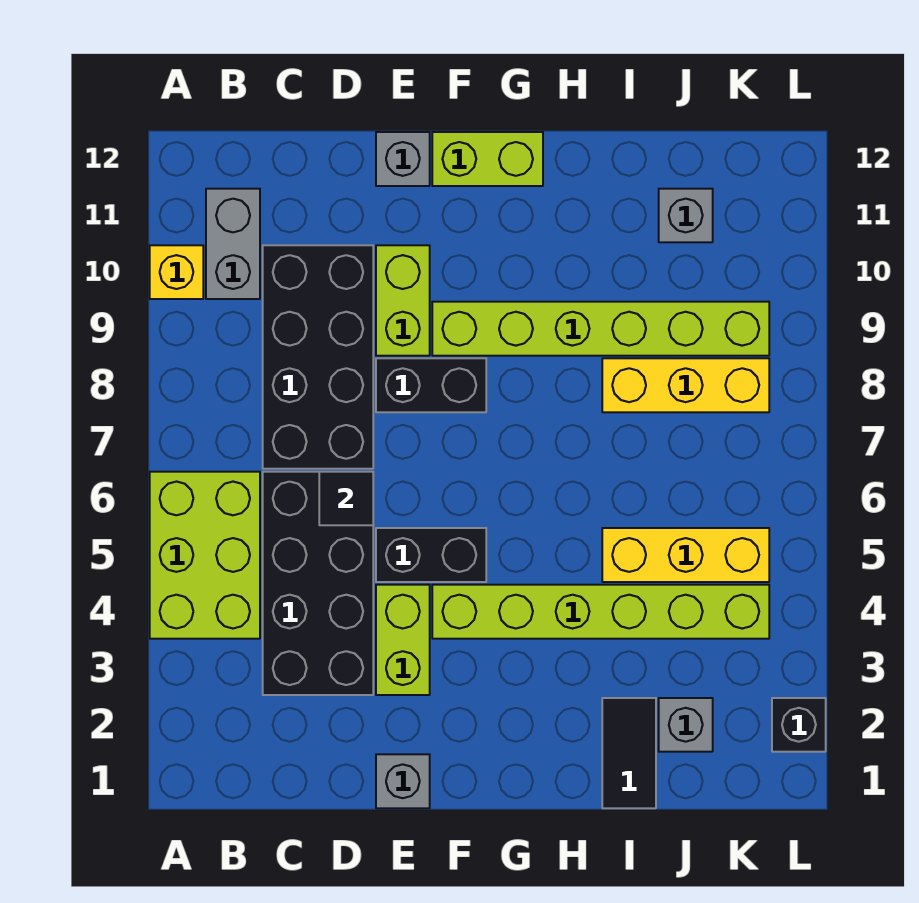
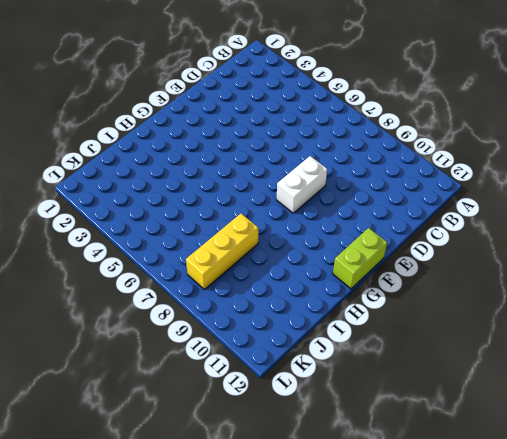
white brick E8:F8 level 1 -> black brick E8:F8 level 1
none -> lime brick A4:B6 level 1
none -> yellow brick A10 level 1
none -> grey brick B10:B11 level 1

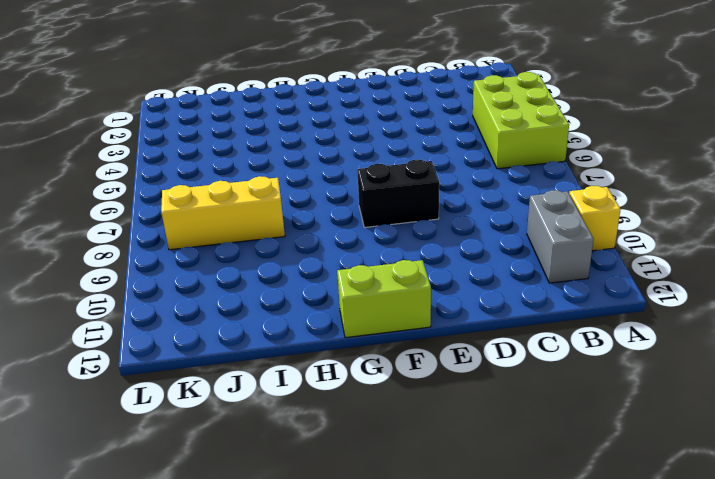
none -> black brick C3:D6 level 1
none -> black brick C7:D10 level 1
none -> grey brick E1 level 1

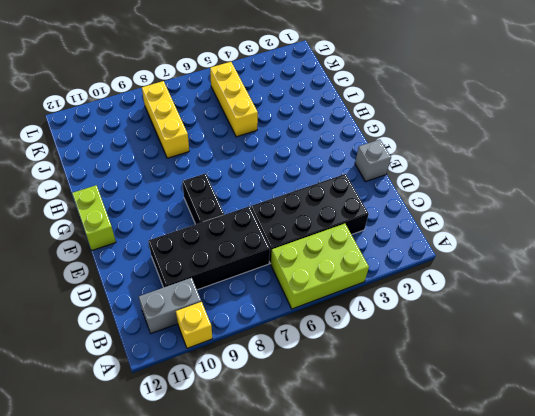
none -> lime brick E3:E4 level 1
none -> black brick E5:F5 level 1
none -> lime brick E9:E10 level 1

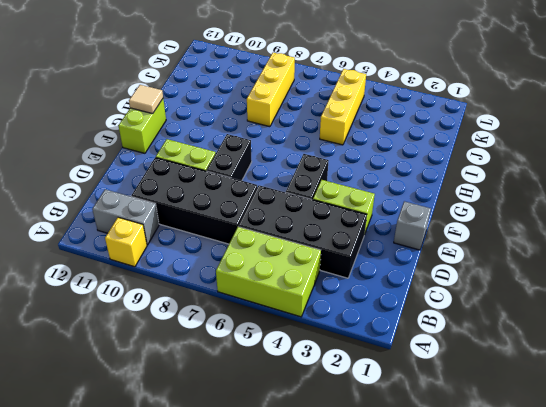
tan tile G12 level 2 -> none
none -> grey brick E12 level 1
none -> lime brick F4:K4 level 1
none -> lime brick F9:K9 level 1

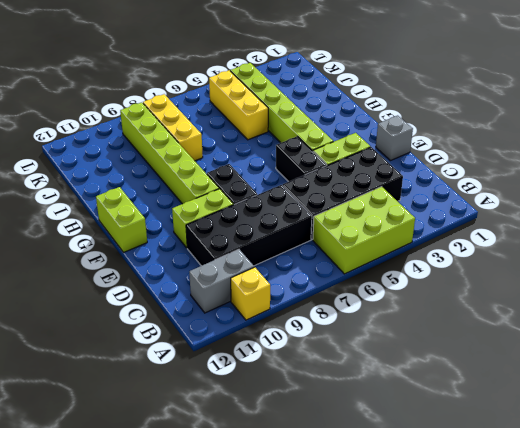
none -> grey brick E12 level 1
none -> black tile I1:I2 level 1
none -> grey brick J2 level 1

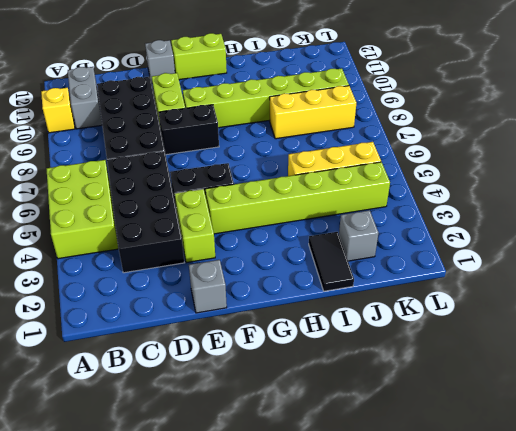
none -> grey brick J11 level 1
none -> black brick L2 level 1
none -> black tile D6 level 2

